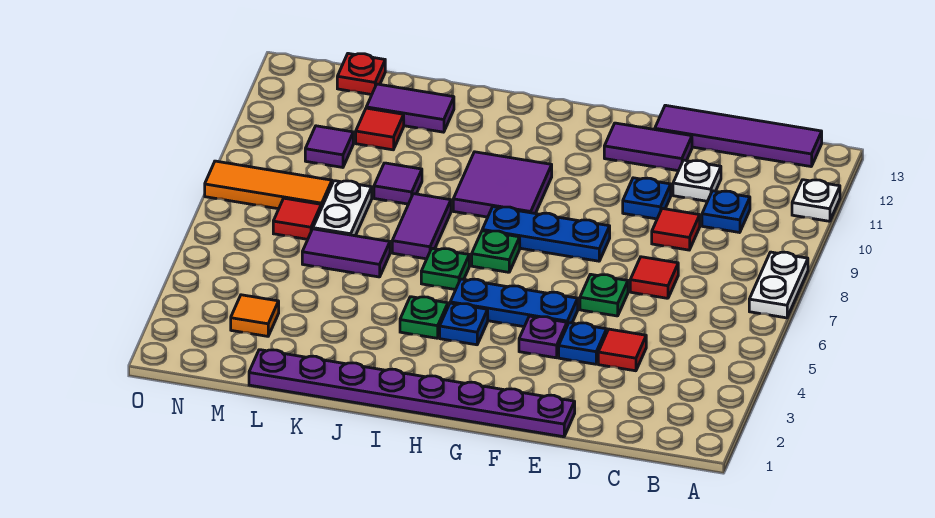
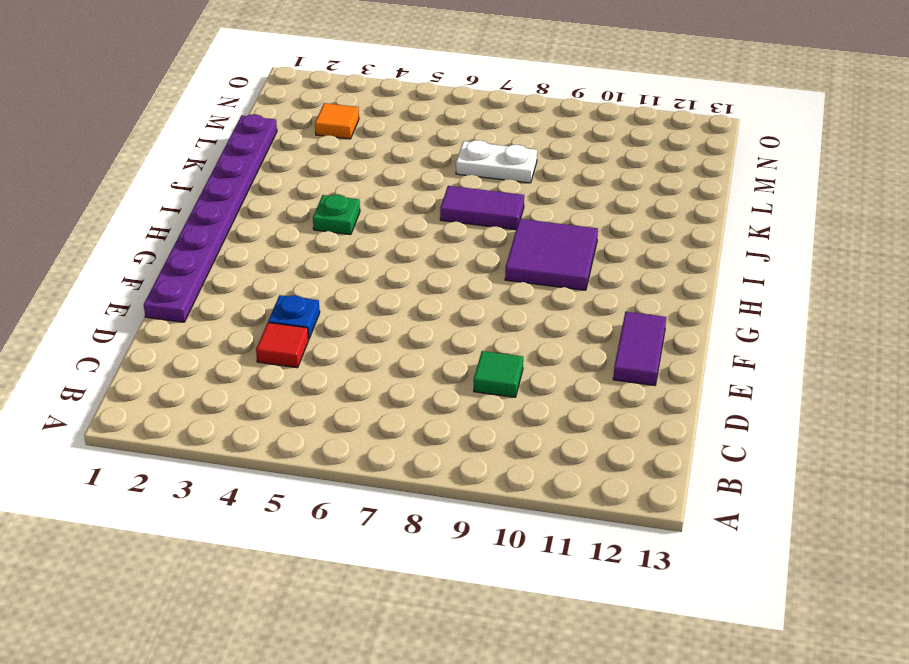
green tile D9 level 1 -> red tile D9 level 1
none -> white plate A7:A8 level 1
none -> white plate A11 level 1
none -> purple tile B13:E13 level 1
none -> blue plate C10 level 1

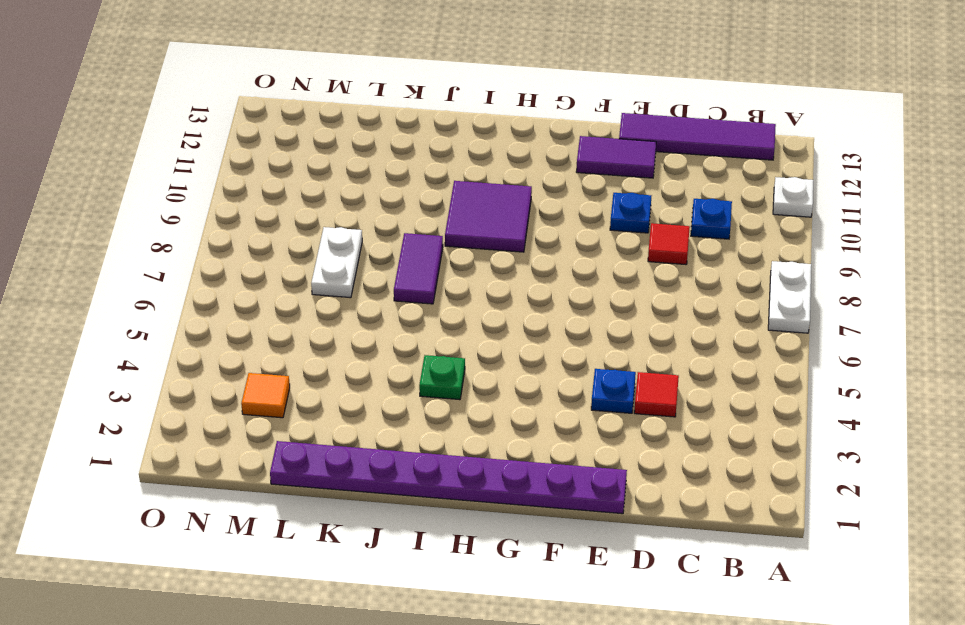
none -> red tile D7 level 1
none -> white plate D11 level 1
none -> green plate E6 level 1
none -> purple plate F4 level 1

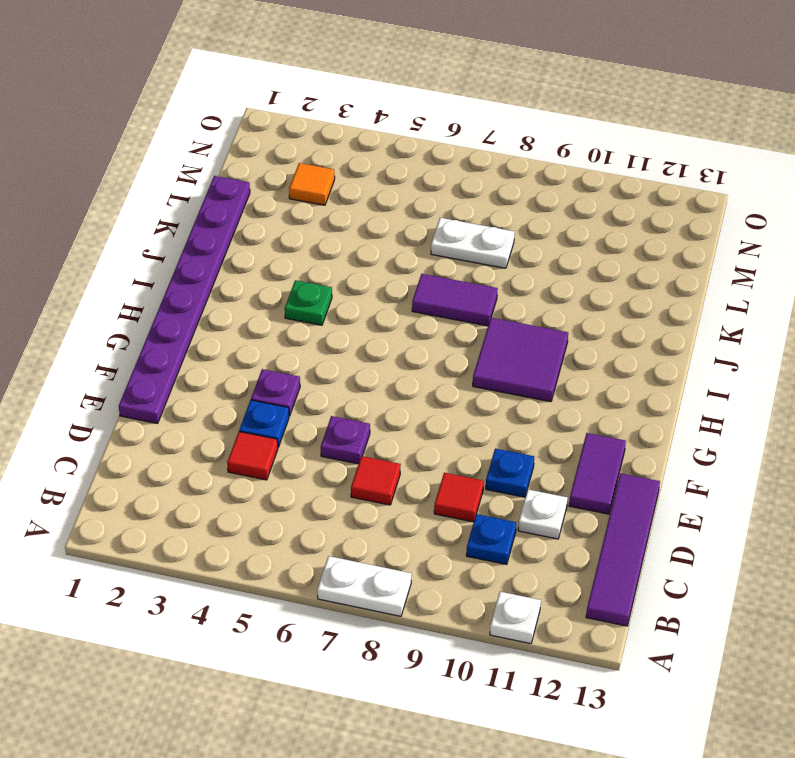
purple plate E6 level 1 -> green plate E6 level 1
none -> blue plate F5:H5 level 1
none -> blue plate F8:H8 level 1
none -> blue plate H4 level 1
none -> green plate H7 level 1

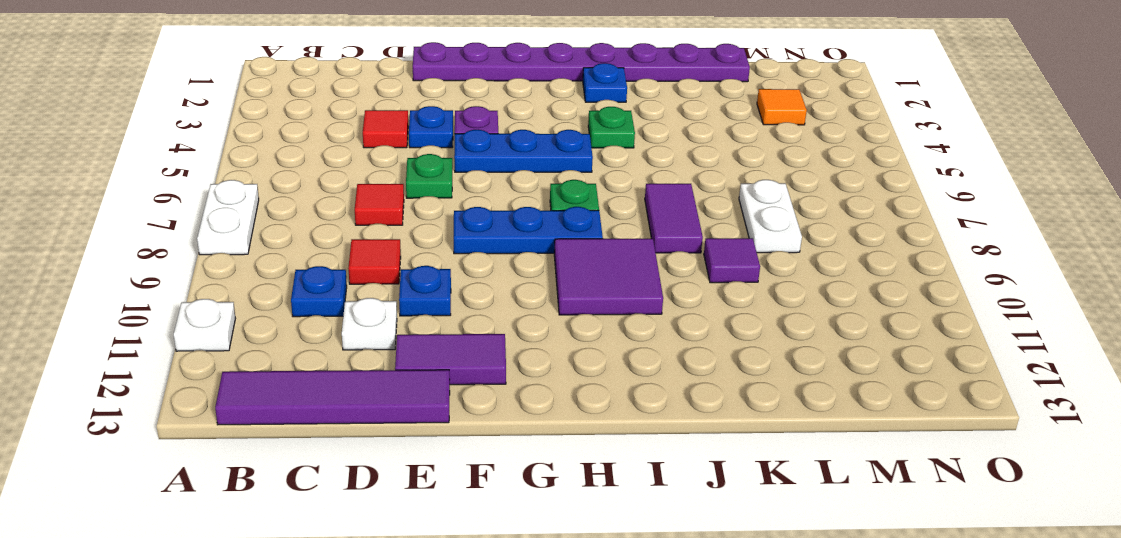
blue plate I2 level 1 -> blue plate H4 level 1
none -> green plate I6 level 1
none -> purple tile K6:L6 level 1
none -> purple tile K12:L12 level 1
none -> red tile L11 level 1

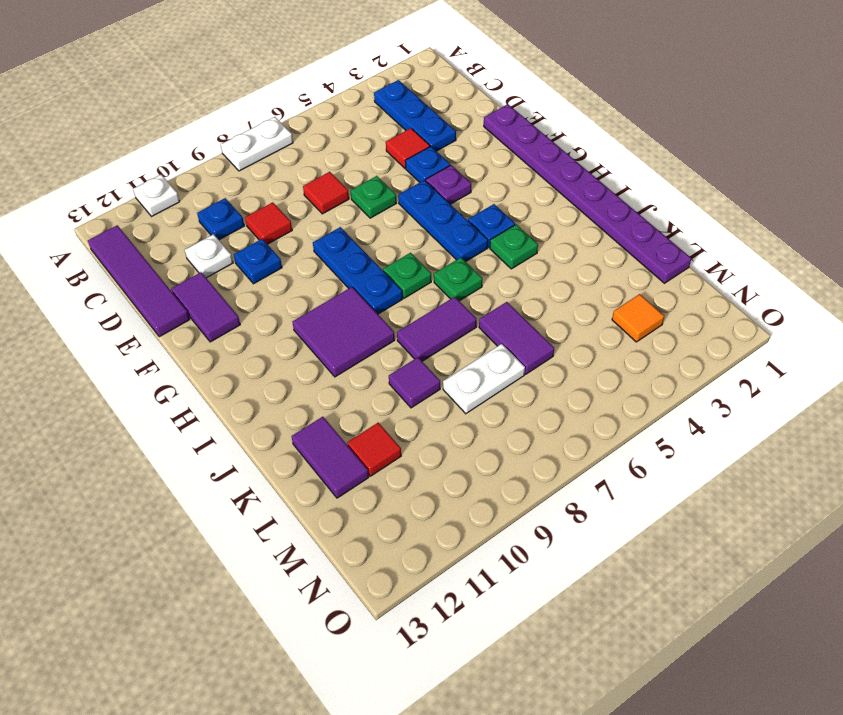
blue plate B3:D3 level 1 -> none
none -> red tile M7 level 1
none -> orange tile M8:O8 level 1
none -> purple tile M10 level 1
none -> red plate M13 level 1

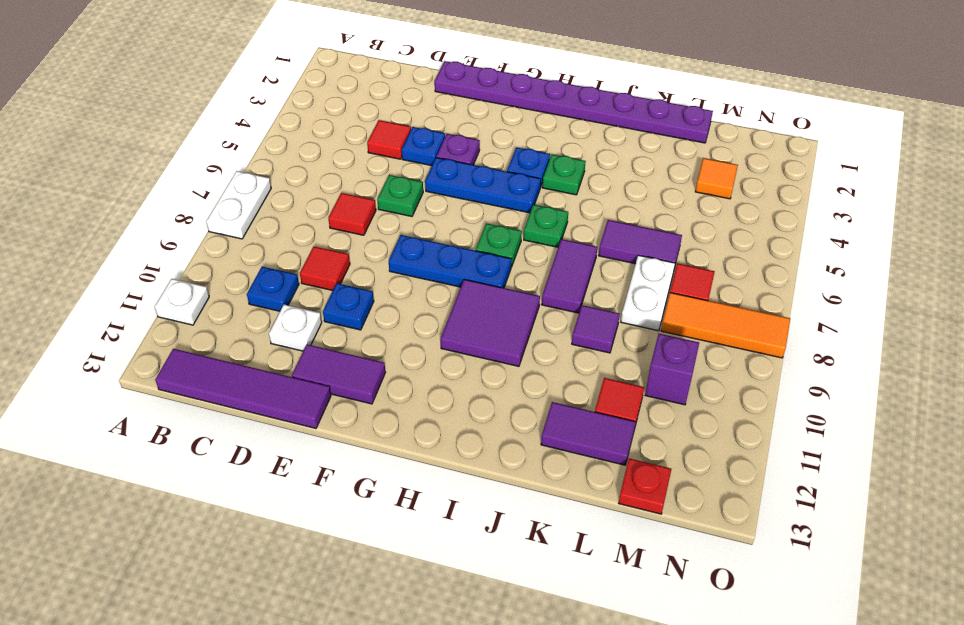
purple brick M10 level 1 -> purple tile M10 level 1

